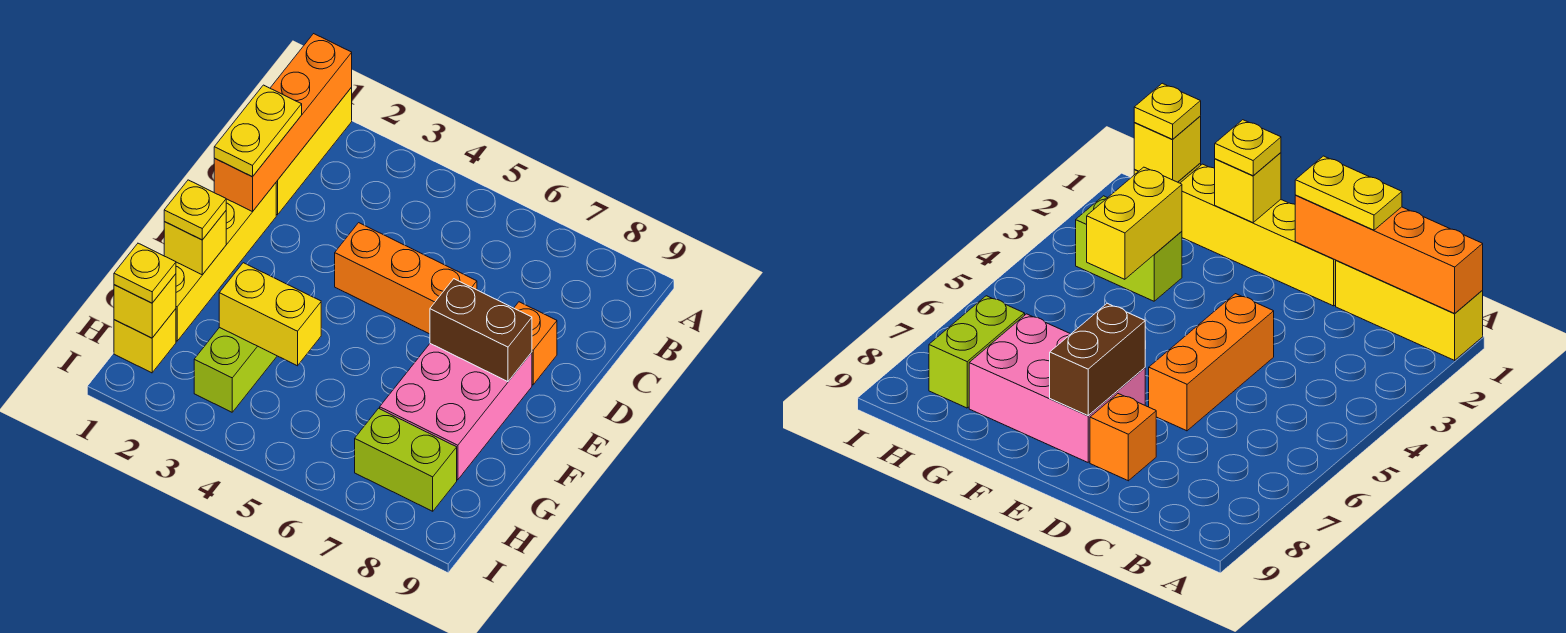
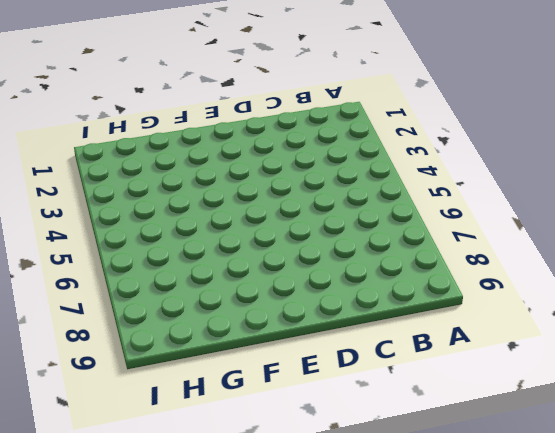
none -> yellow brick A1:C1 level 1
none -> yellow brick D1:G1 level 1
none -> orange brick D4:D6 level 1

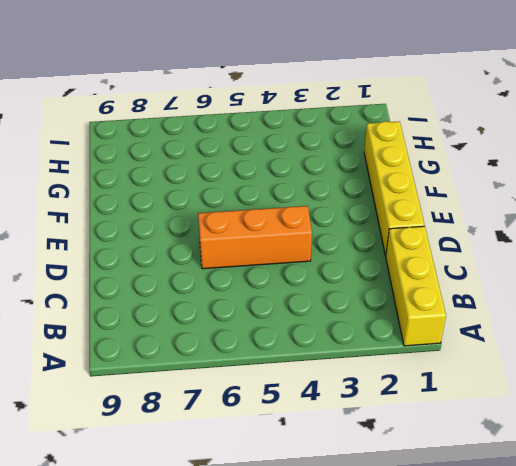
none -> orange brick D8 level 1
none -> pink brick E7:G8 level 1
none -> lime brick G3:H3 level 1

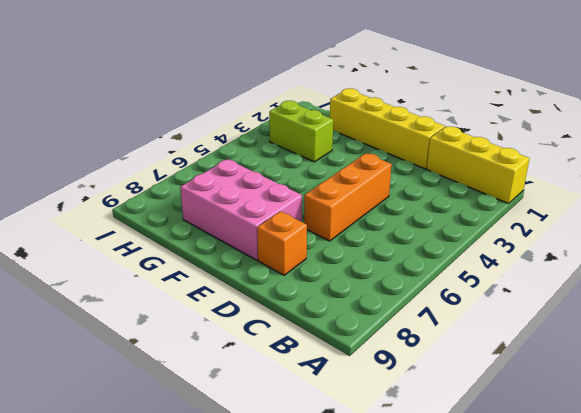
none -> yellow brick H1 level 1
none -> lime brick H7:H8 level 1
none -> orange brick A1:D1 level 2

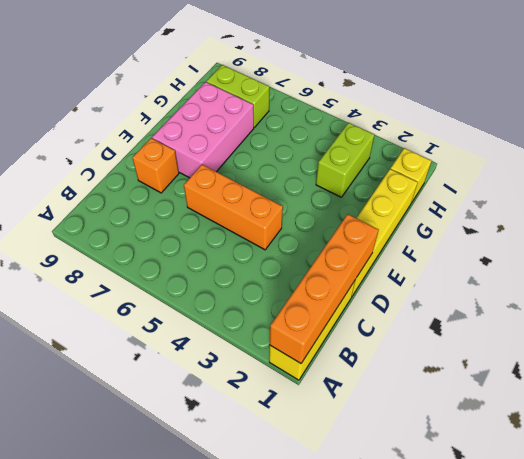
none -> brown brick E7:E8 level 2
none -> yellow brick F1 level 2
none -> yellow brick G3:G4 level 2

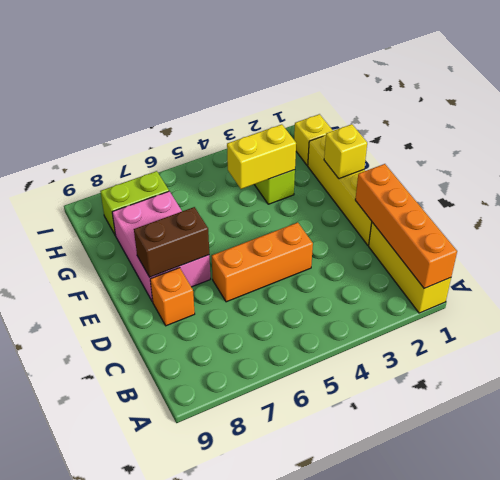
none -> yellow brick H1 level 2
none -> yellow plate C1:D1 level 3
none -> yellow plate F1 level 3

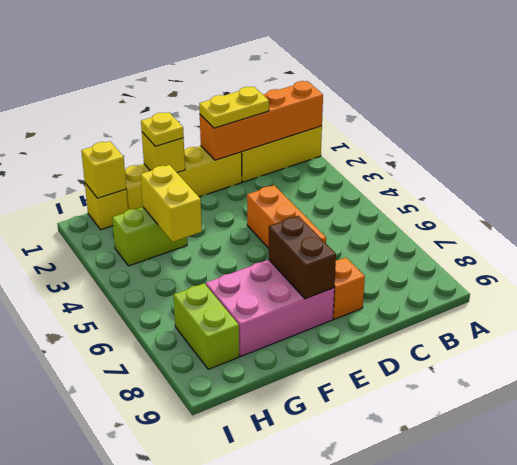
none -> yellow plate H1 level 3

